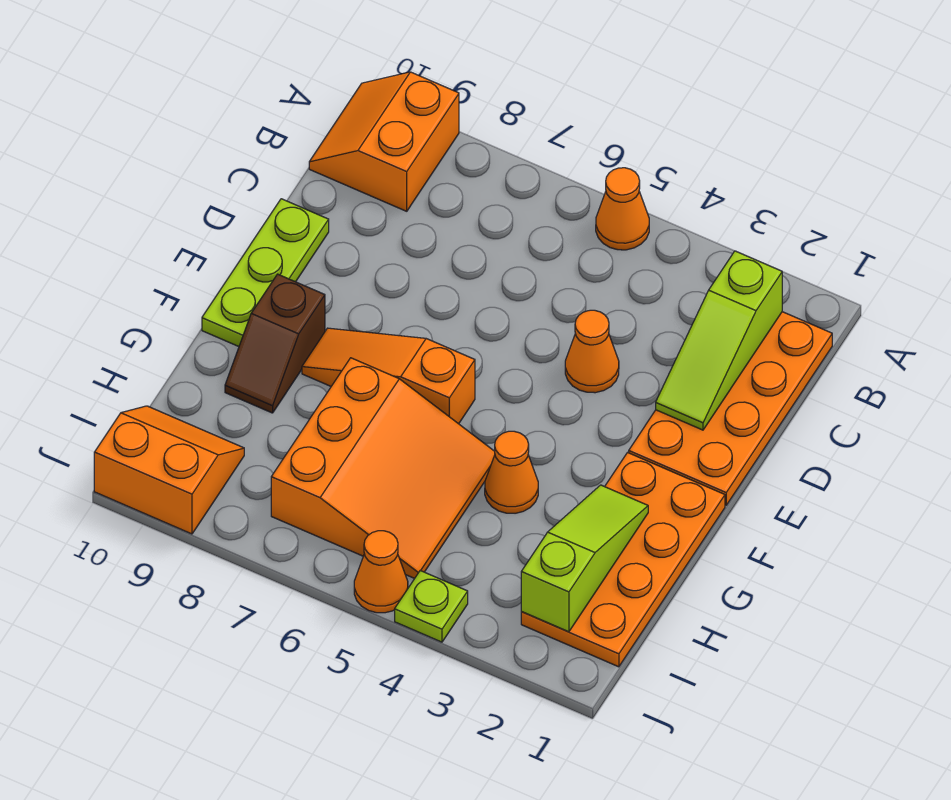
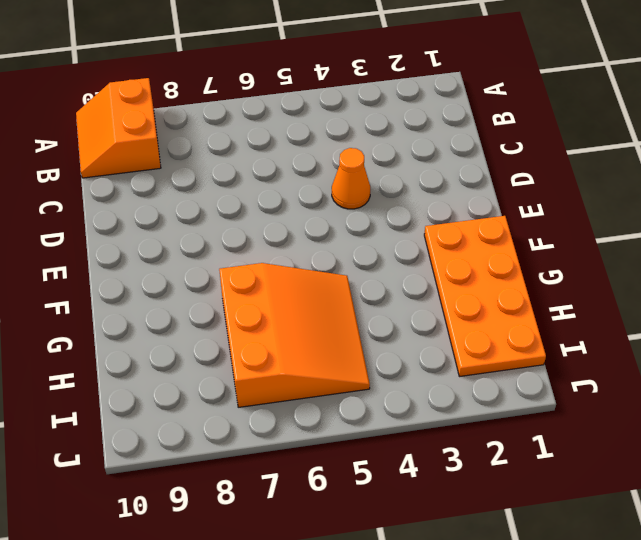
none -> orange cone A5 level 1
none -> orange plate B1:E2 level 1
none -> lime plate D10:F10 level 1

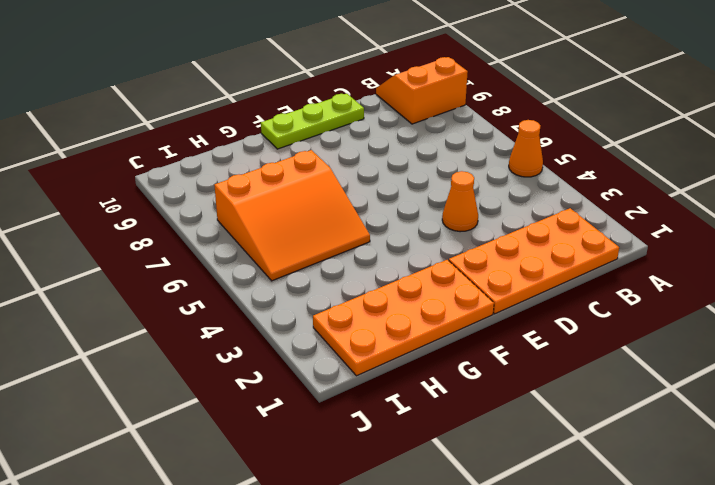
none -> orange slope F6:F8 level 1 top 6
none -> brown slope F9:G9 level 1 top F
none -> orange cone G4 level 1

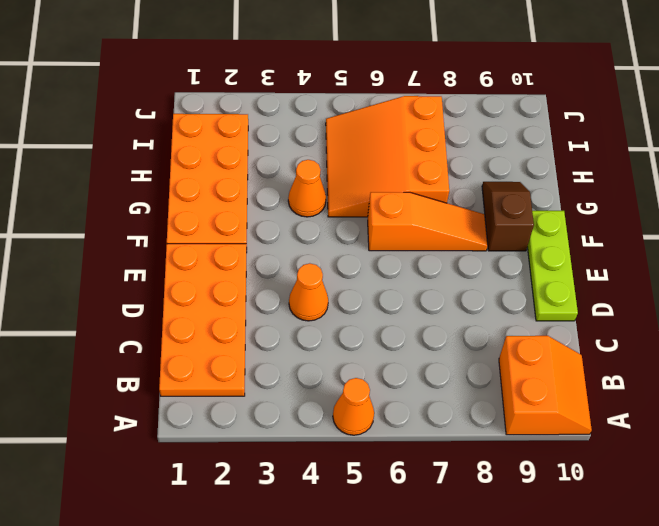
none -> orange slope I9:J10 level 1 top J
none -> lime plate J4 level 1
none -> orange cone J5 level 1

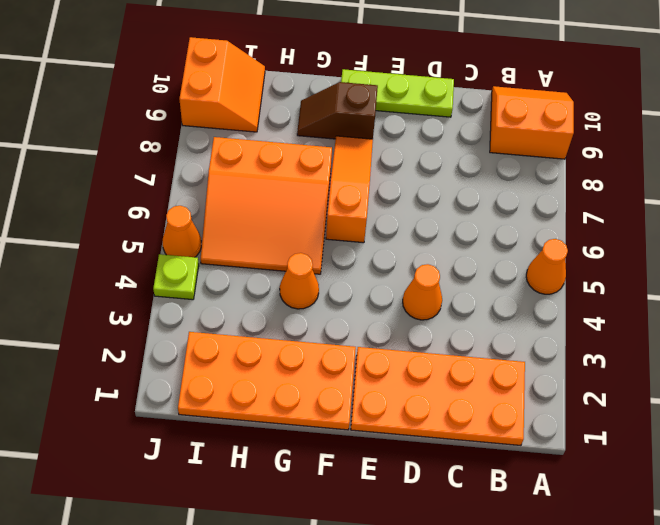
none -> lime slope B2:D2 level 2 top B
none -> lime slope G2:I2 level 2 top I

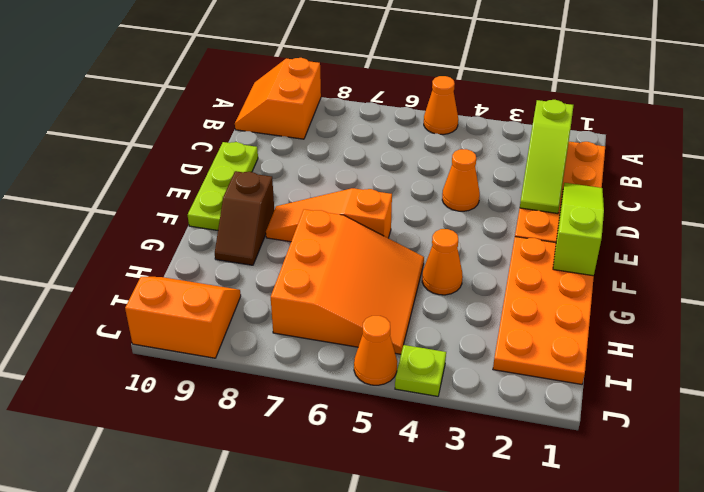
lime slope D1:F1 level 2 top F -> lime slope G2:I2 level 2 top I

